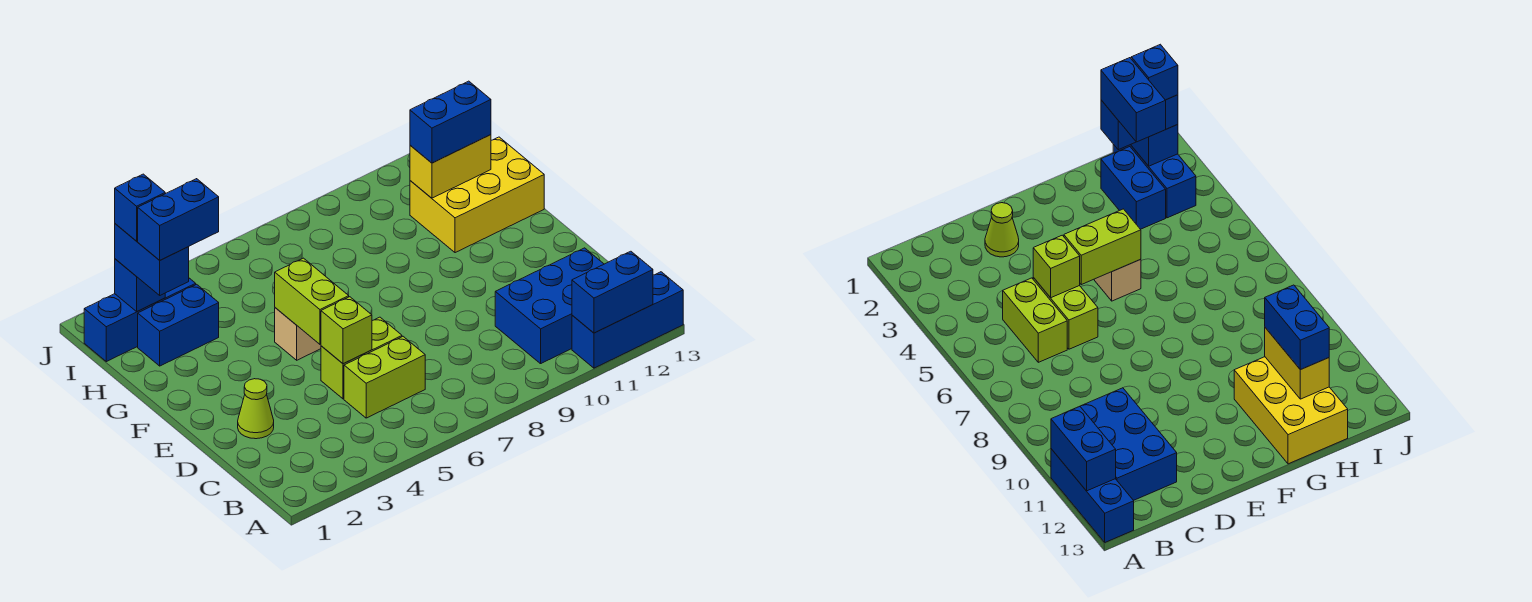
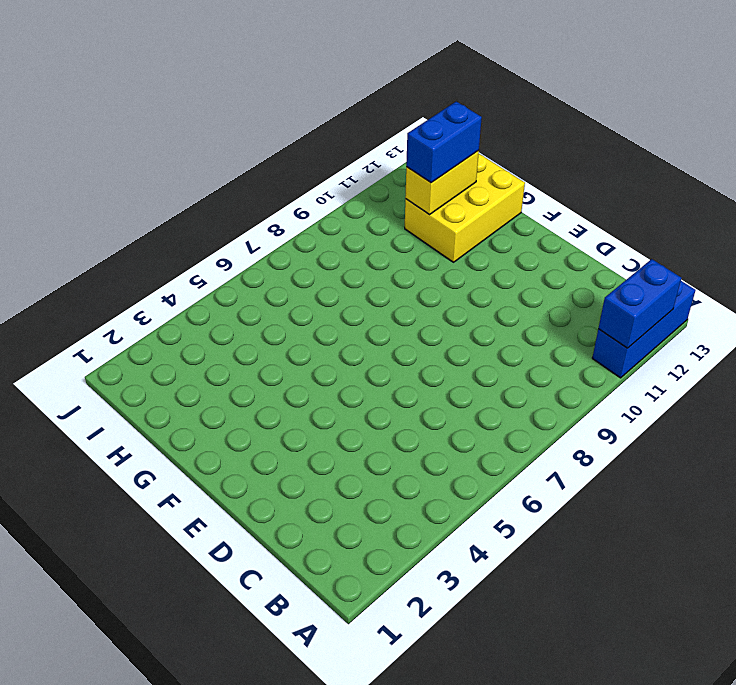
none -> blue brick B10:C12 level 1
none -> lime brick C5:C6 level 1
none -> lime cone D2 level 1

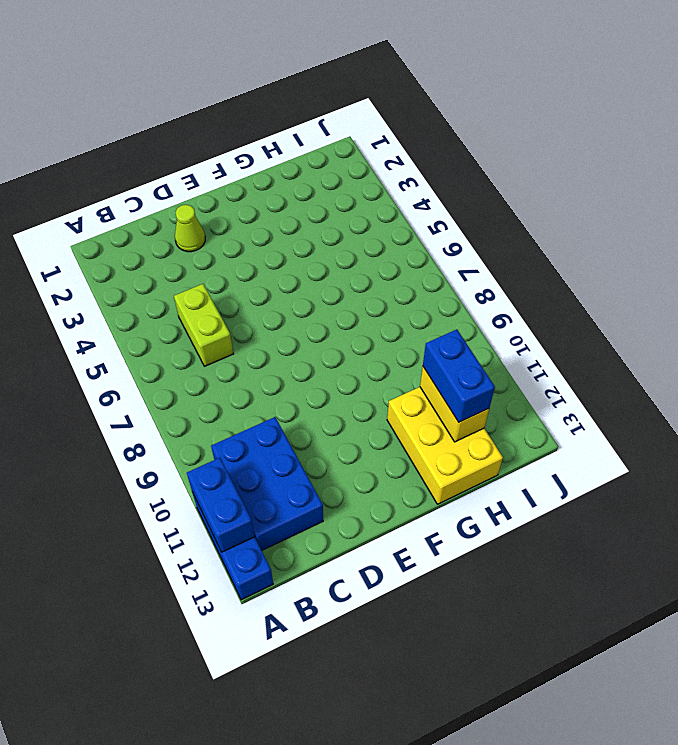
none -> lime brick D5:D6 level 1
none -> tan brick F5 level 1
none -> blue brick H2:H3 level 1

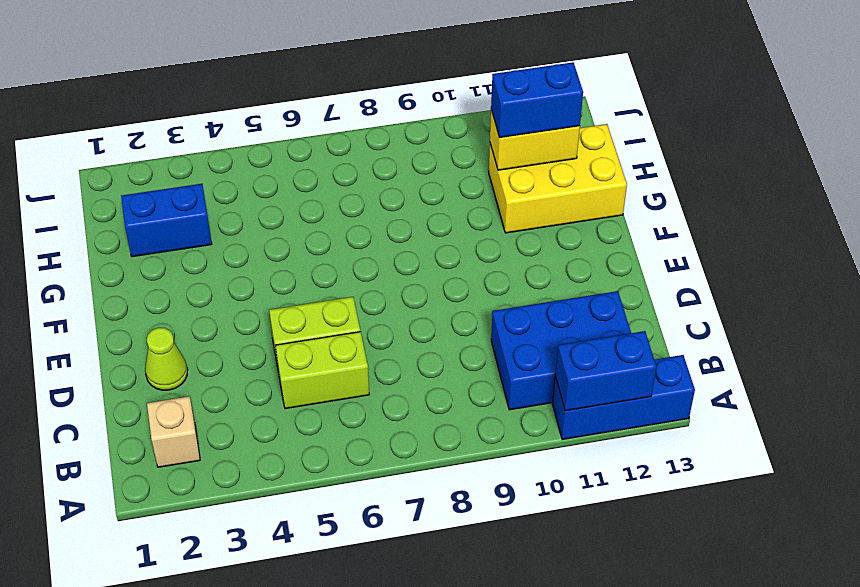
tan brick B2 level 1 -> tan brick F5 level 1
none -> blue brick I1:I3 level 1
none -> lime brick D5 level 2
none -> lime brick E5:F5 level 2

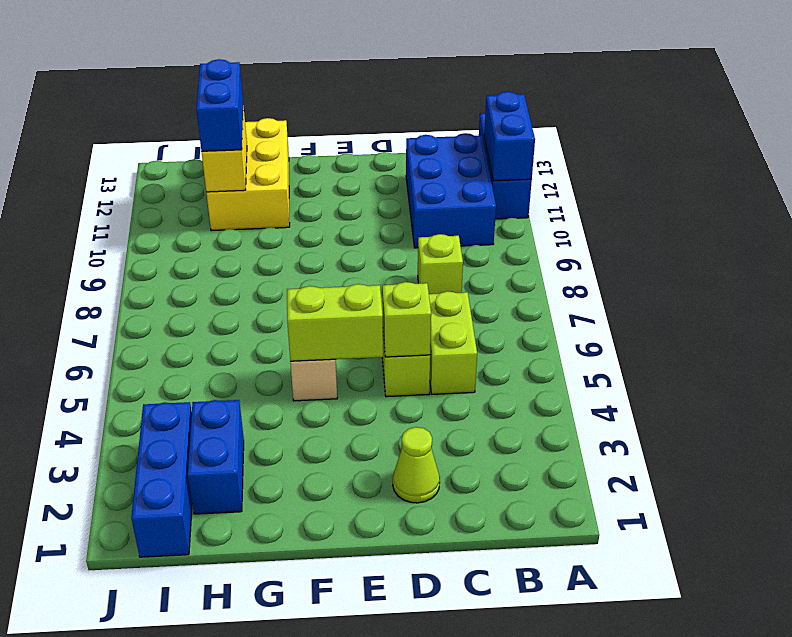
lime brick C8 level 1 -> none
none -> blue brick I2 level 2
none -> blue brick H2:I2 level 3
none -> blue brick H2:H3 level 4

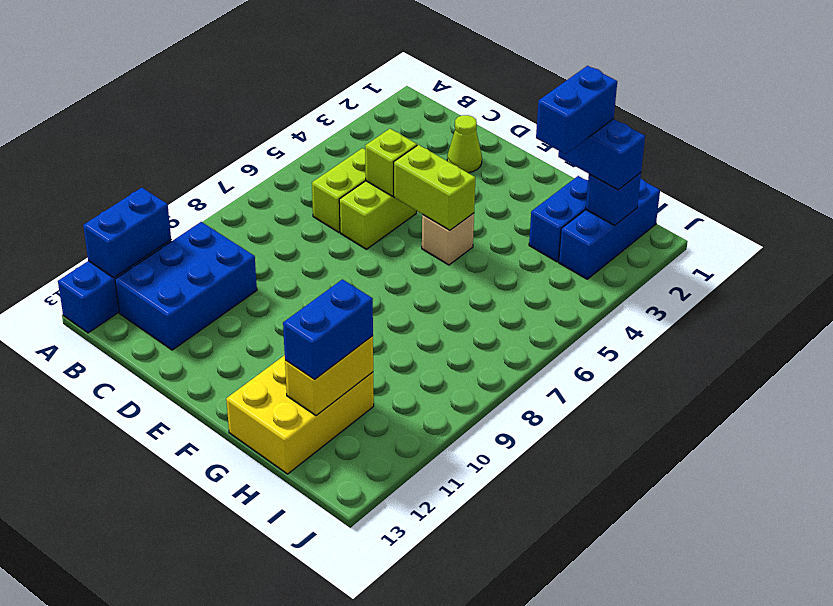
none -> blue brick I2 level 4

